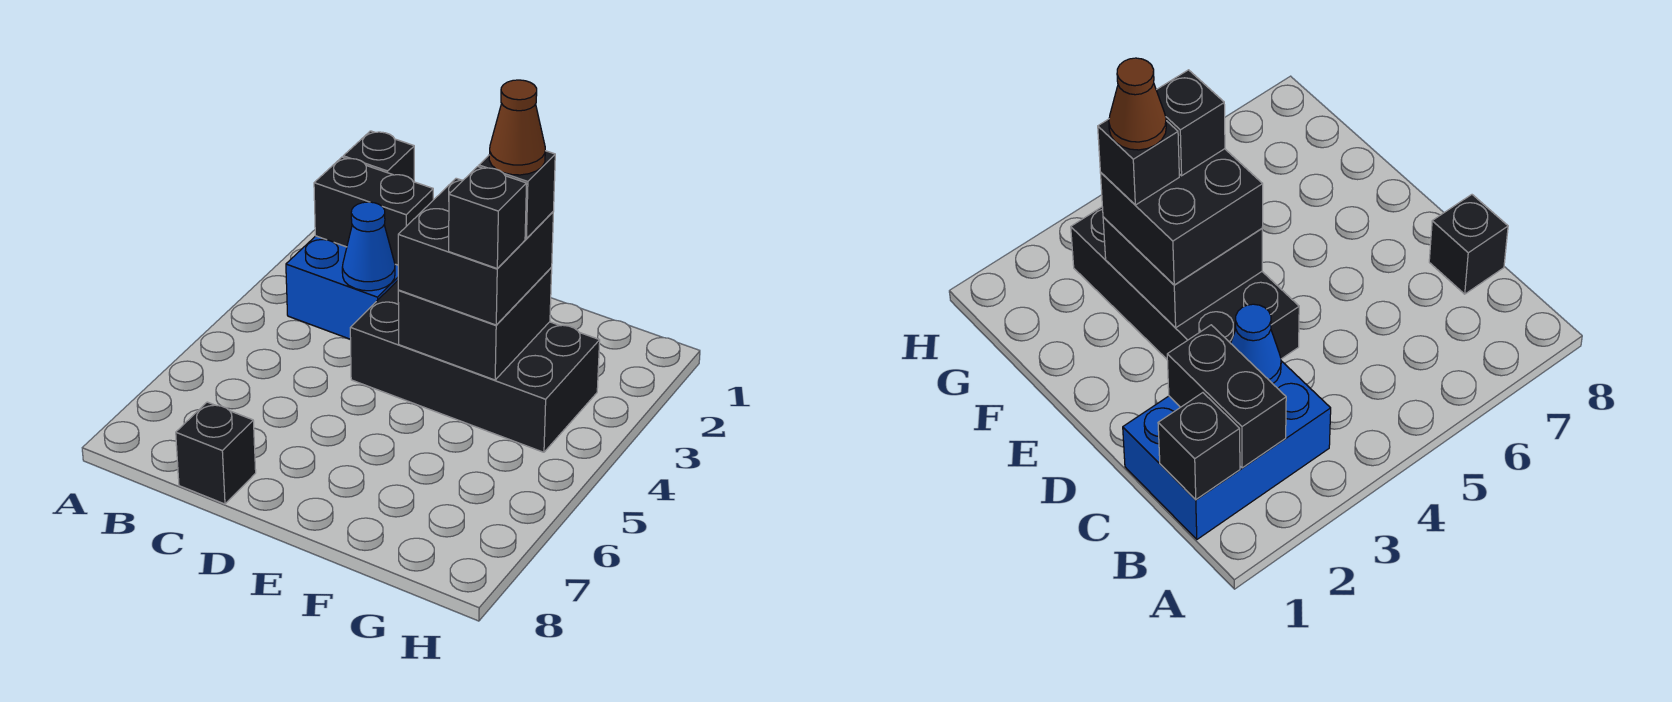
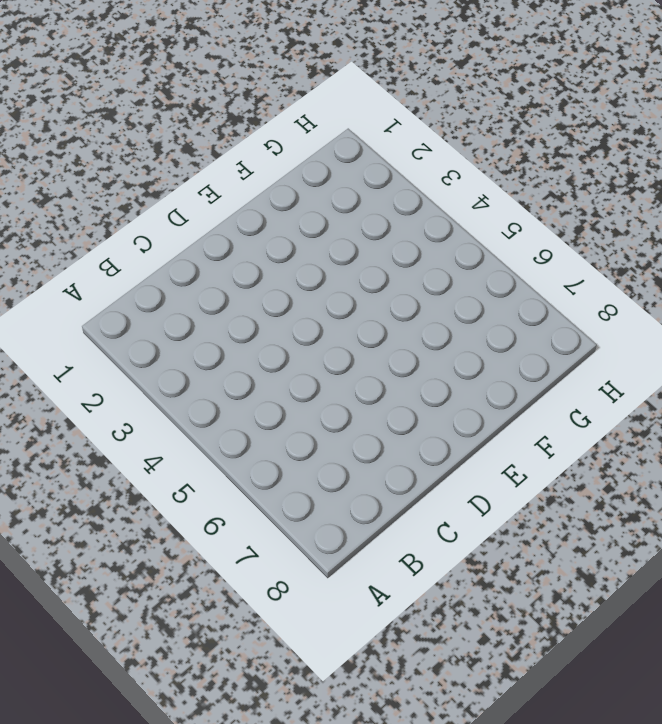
none -> blue brick B1:C3 level 1
none -> black brick C8 level 1

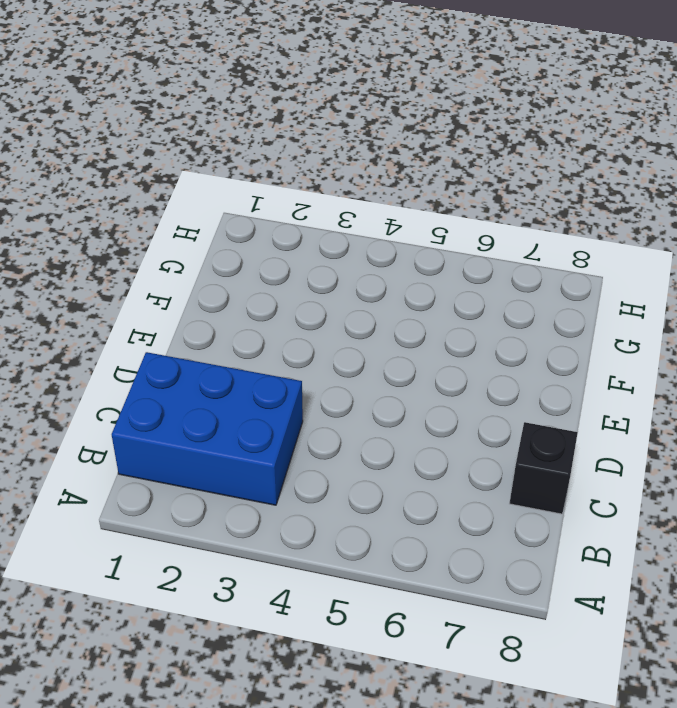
none -> black brick D3:G4 level 1
none -> black brick B1 level 2

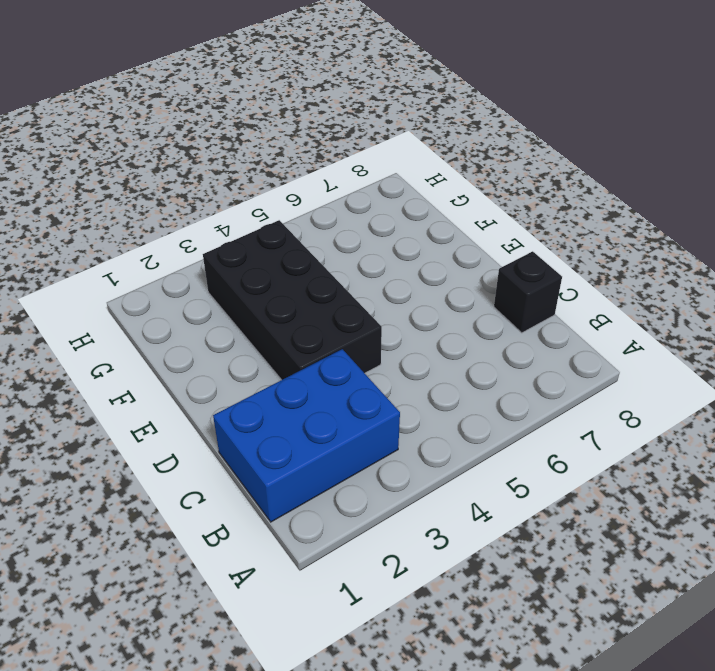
none -> black brick B1 level 2
none -> black brick B2:C2 level 2

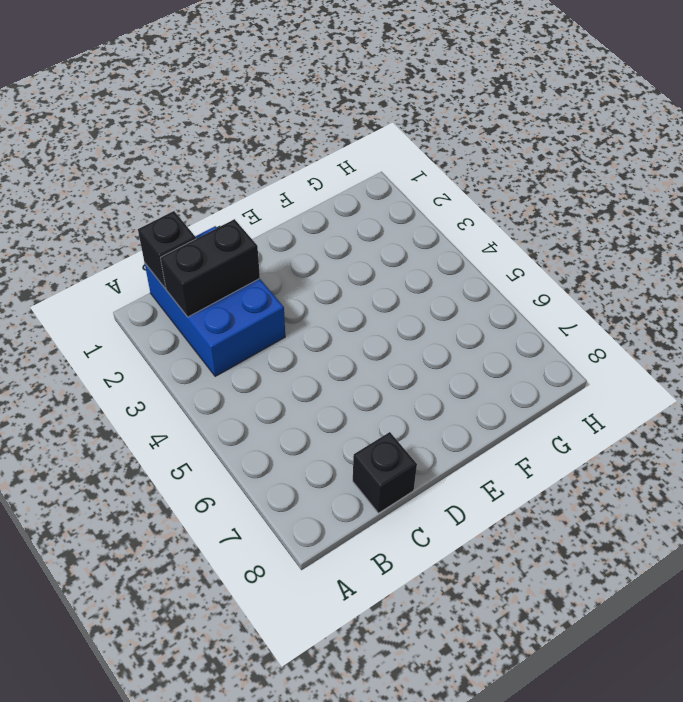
none -> black brick D3:G4 level 1
none -> blue cone C3 level 2

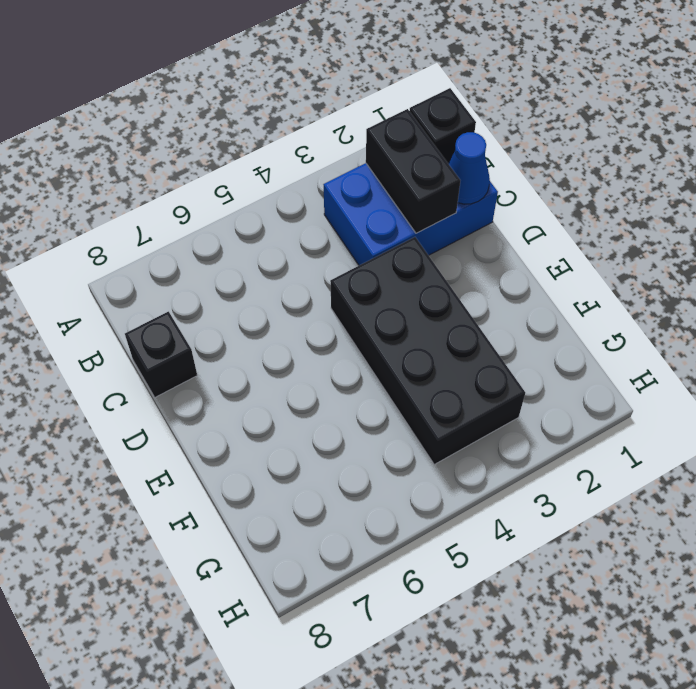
blue cone C1 level 2 -> blue cone C3 level 2
none -> black brick E3:F4 level 2
none -> black brick E3:F4 level 3

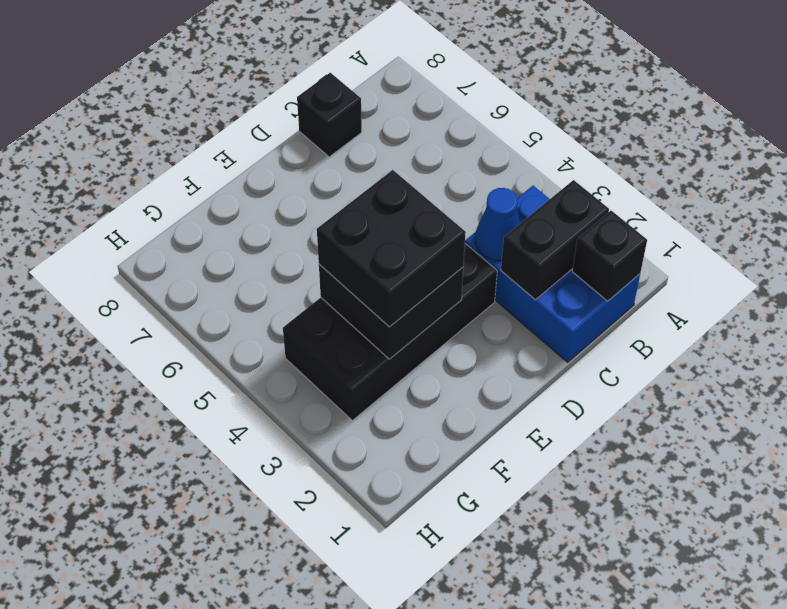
none -> black brick F3 level 4
none -> black brick F4 level 4

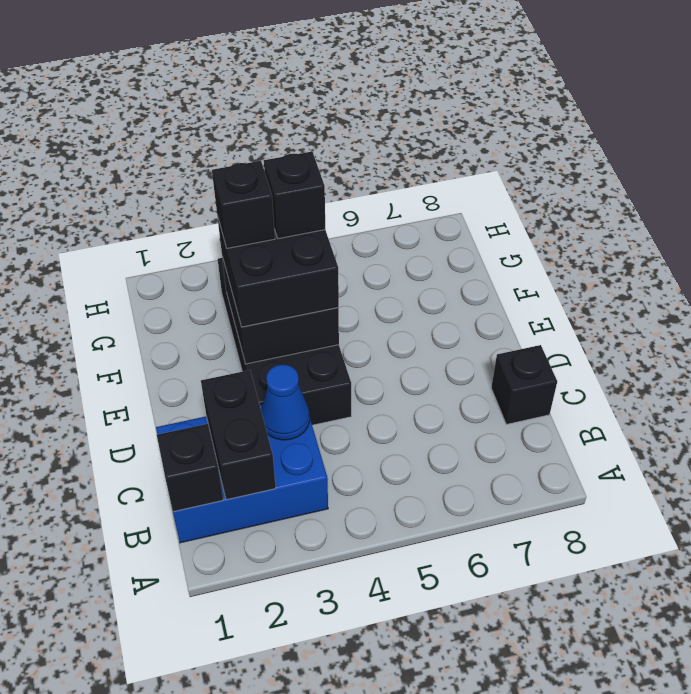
none -> brown cone F3 level 5

